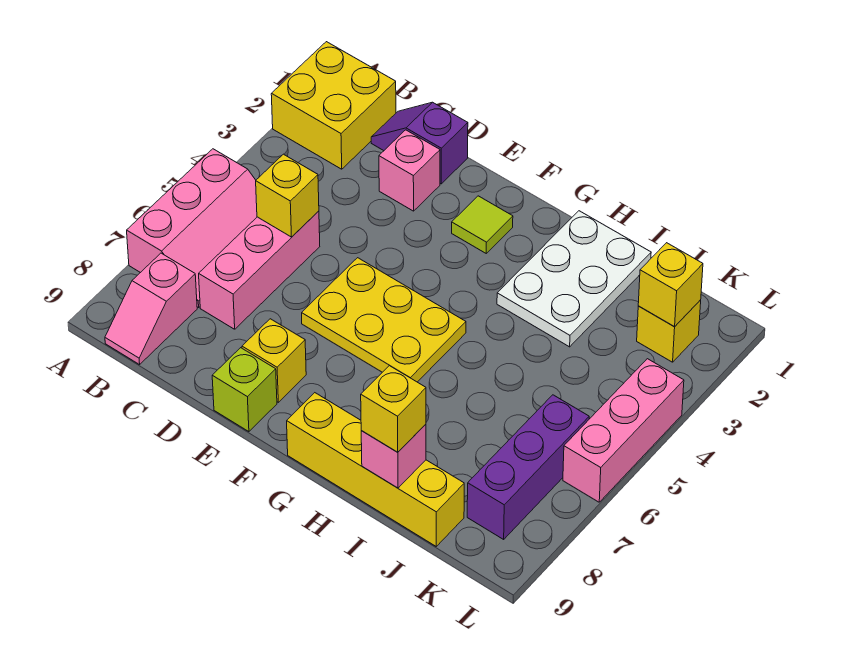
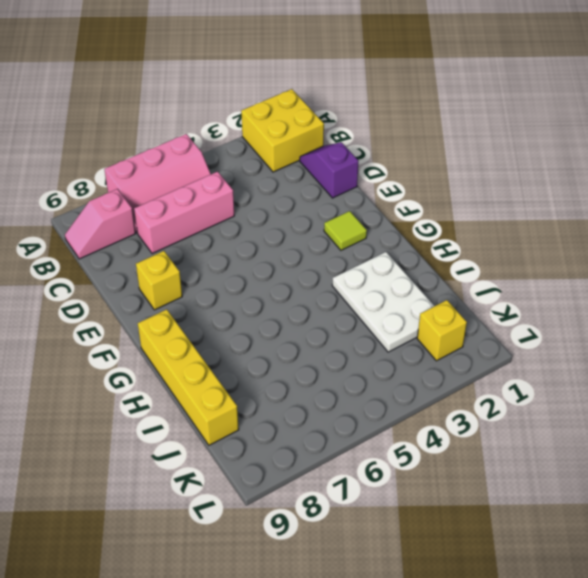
white plate H2:J3 level 1 -> white plate H1:I3 level 1
none -> pink brick D2 level 1
none -> yellow plate E5:G6 level 1
none -> lime brick E9 level 1

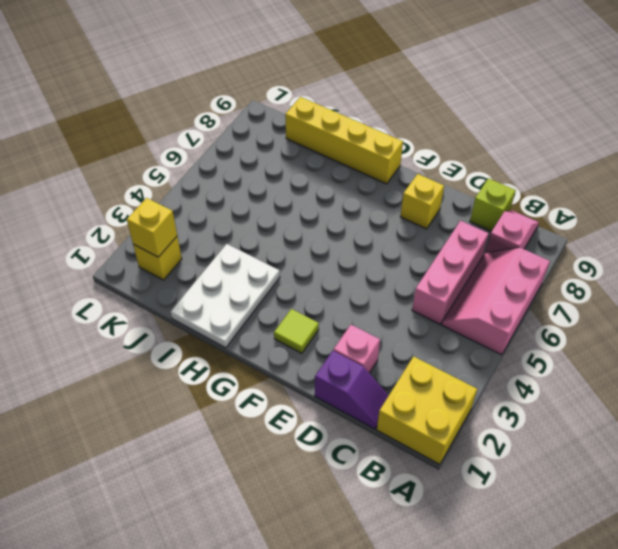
lime brick C9 level 1 -> lime brick E9 level 1
none -> yellow plate E5:G6 level 1
none -> purple brick K6:K8 level 1
none -> pink brick L4:L6 level 1

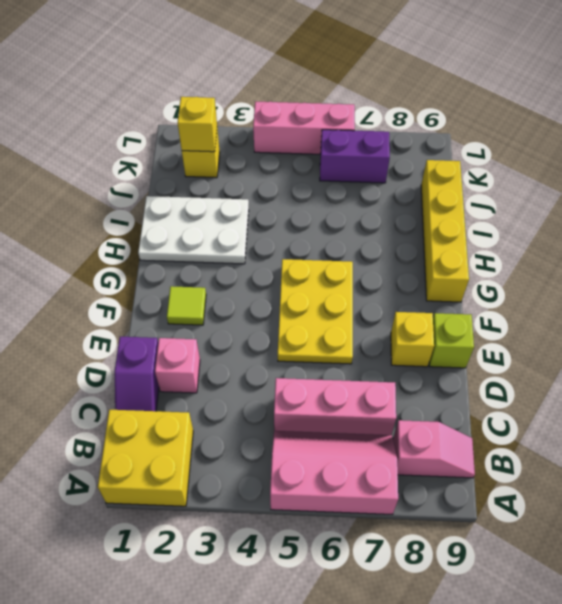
purple brick K6:K7 level 1 -> purple brick K6:K8 level 1
none -> yellow brick C5 level 2
none -> pink brick I9 level 2
none -> yellow brick I9 level 3

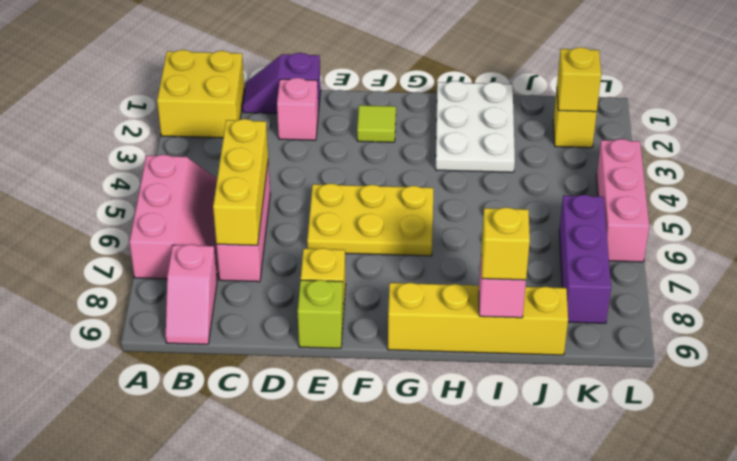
yellow brick C5:C7 level 2 -> yellow brick C5 level 2

